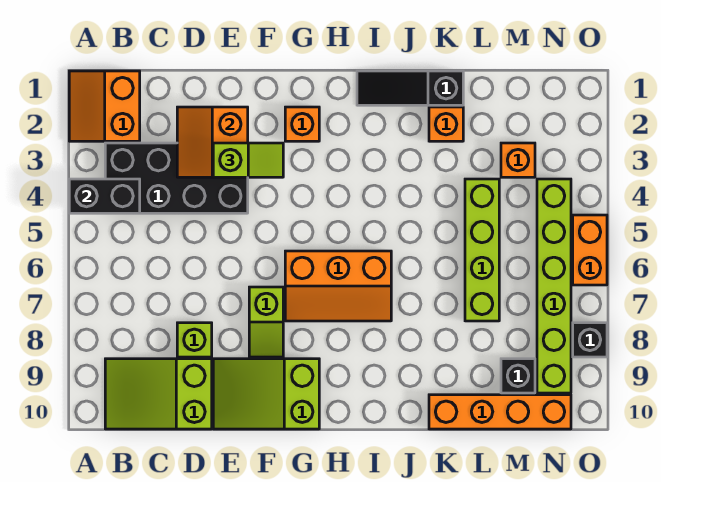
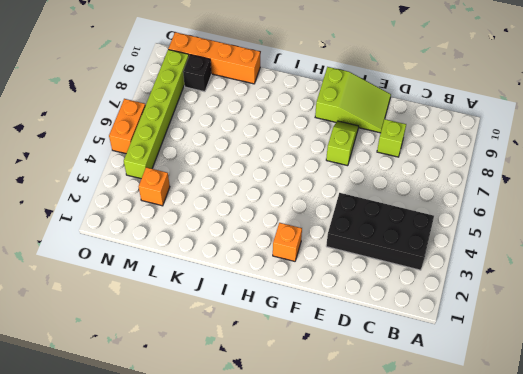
none -> orange slope A1:B2 level 1 top B
none -> lime slope B9:D10 level 1 top D
none -> orange slope G6:I7 level 1 top 6

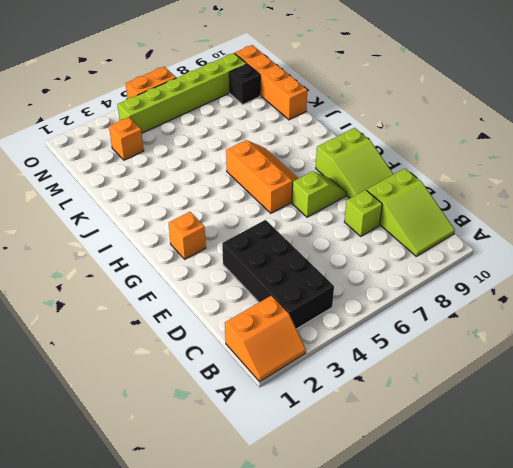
none -> black slope I1:K1 level 1 top K
none -> orange brick K2 level 1
none -> lime brick L4:L7 level 1

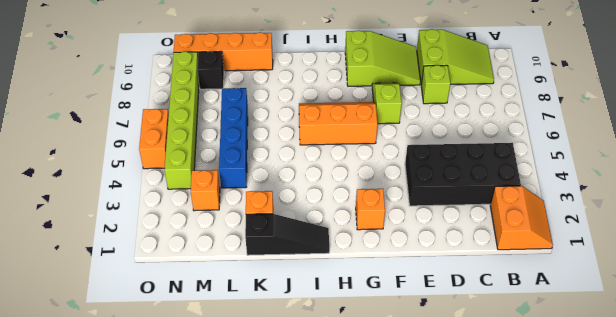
blue brick L4:L7 level 1 -> lime brick L4:L7 level 1
none -> black brick O8 level 1
none -> black brick A4:B4 level 2
none -> orange slope D2:E3 level 2 top E

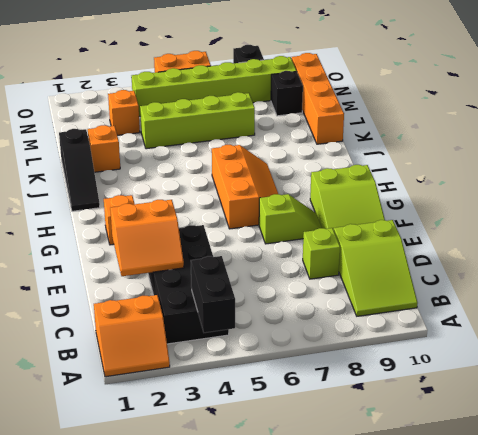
none -> lime slope E3:F3 level 3 top E

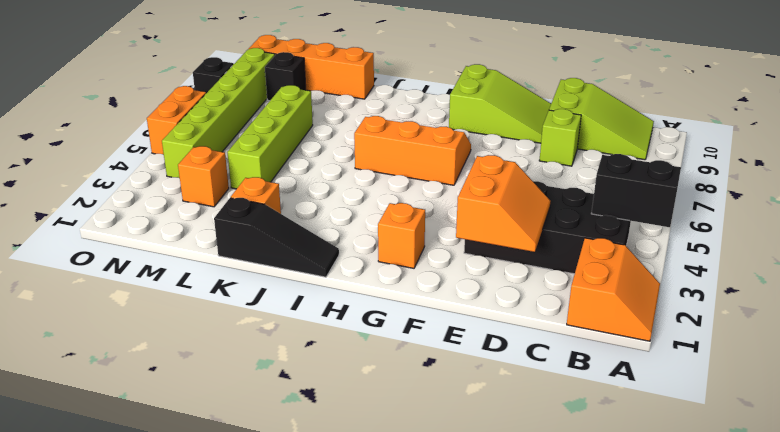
none -> lime slope F7:F8 level 1 top 7
none -> lime slope E3:F3 level 3 top E

